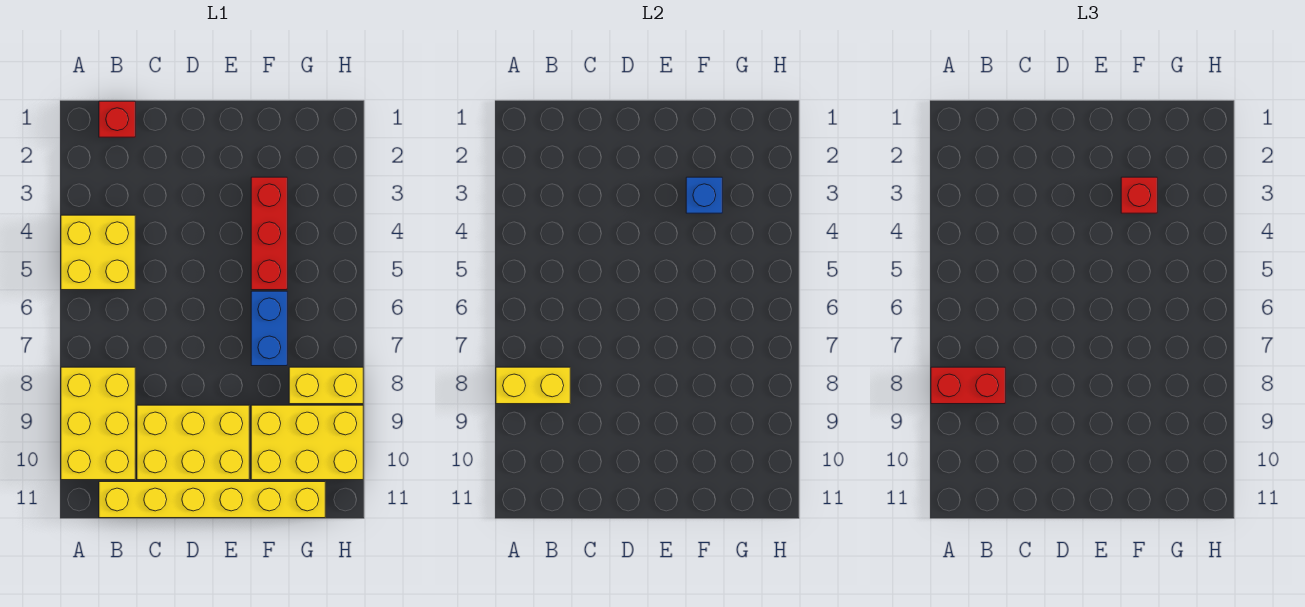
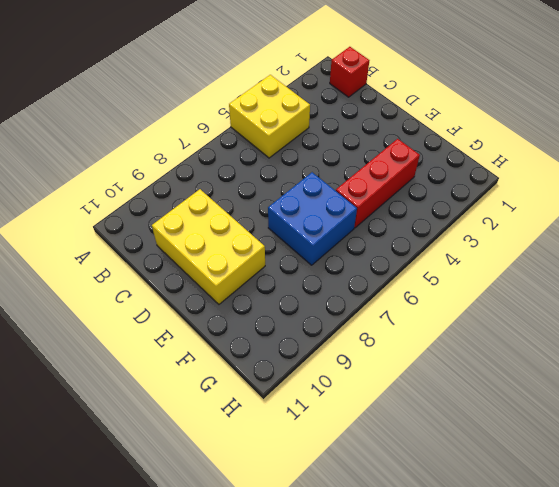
blue brick E6:F7 level 1 -> blue brick F6:F7 level 1
none -> yellow brick A8:B10 level 1
none -> yellow brick B11:G11 level 1
none -> yellow brick F9:H10 level 1

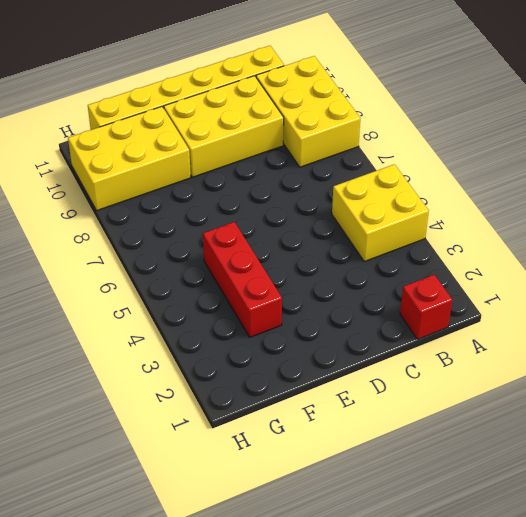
none -> blue brick F6:F7 level 1
none -> yellow brick G8:H8 level 1
none -> yellow brick A8:B8 level 2

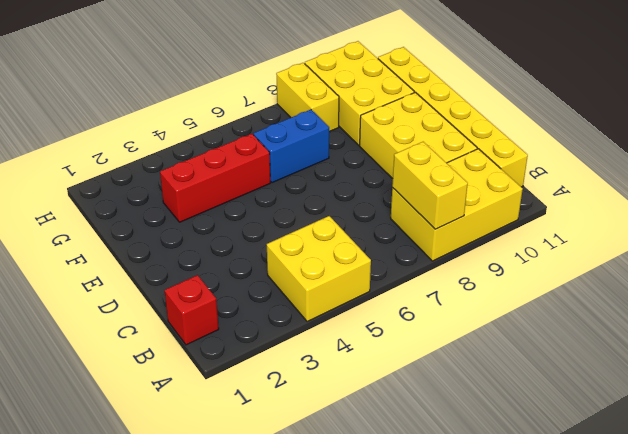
none -> blue brick F3 level 2
none -> red brick A8:B8 level 3
none -> red brick F3 level 3

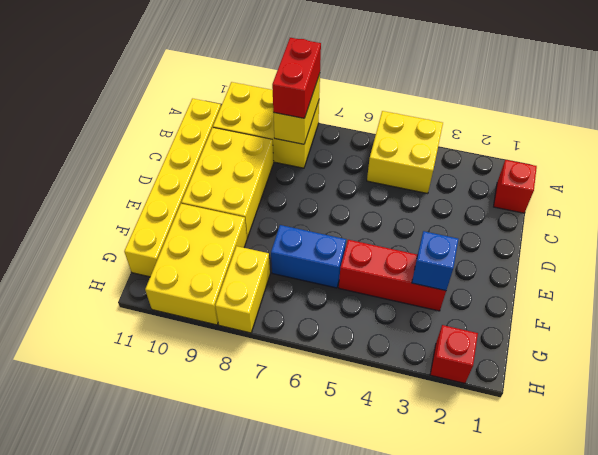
red brick H2 level 1 -> red brick F3 level 3

